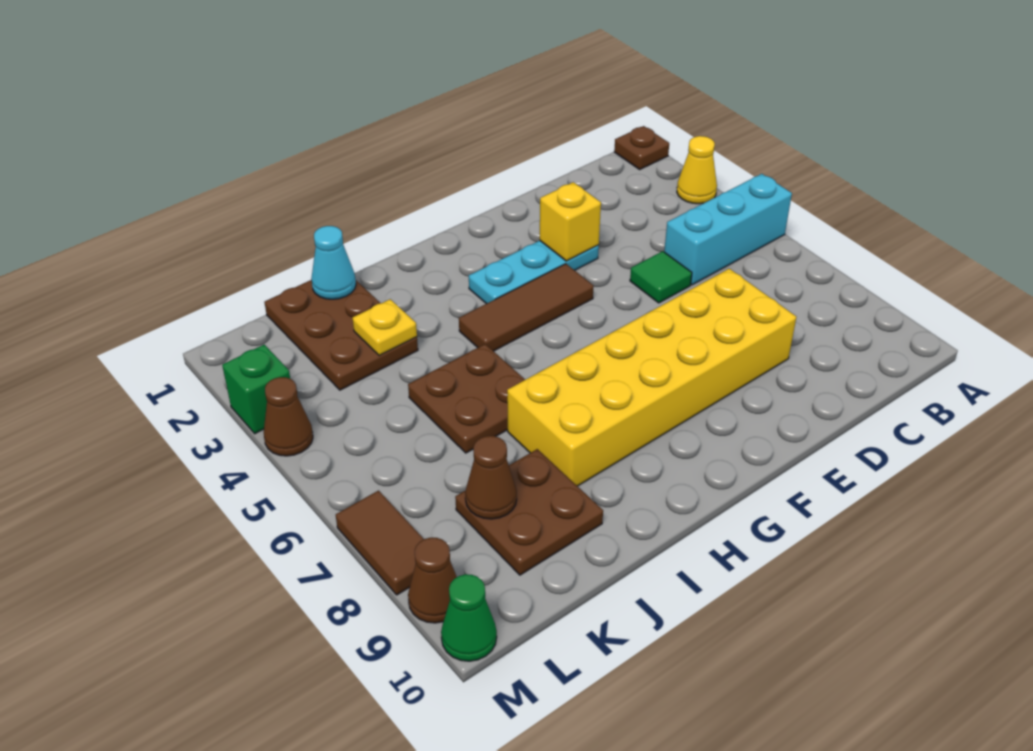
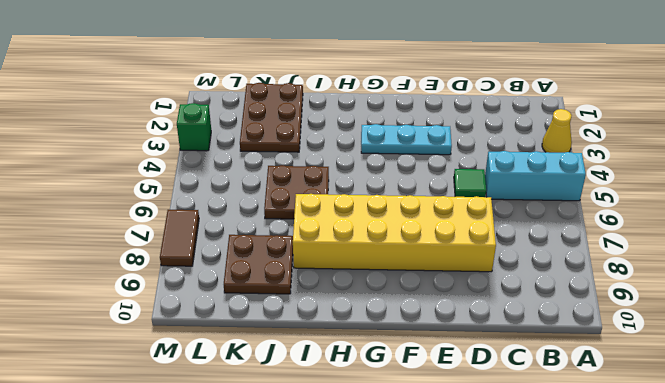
none -> brown plate A1 level 1
none -> brown tile F4:H4 level 1
none -> brown cone M4 level 1

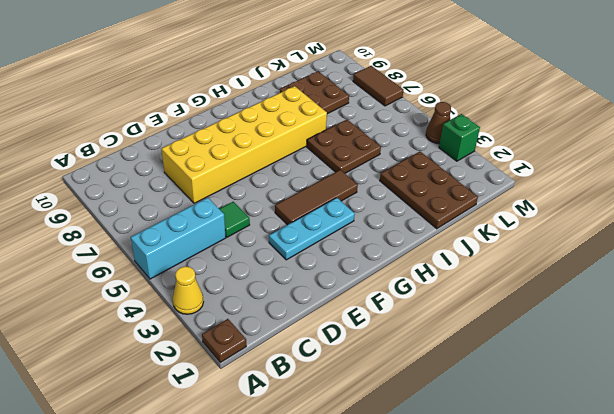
none -> brown cone M9 level 1
none -> green cone M10 level 1
none -> yellow brick E3 level 2

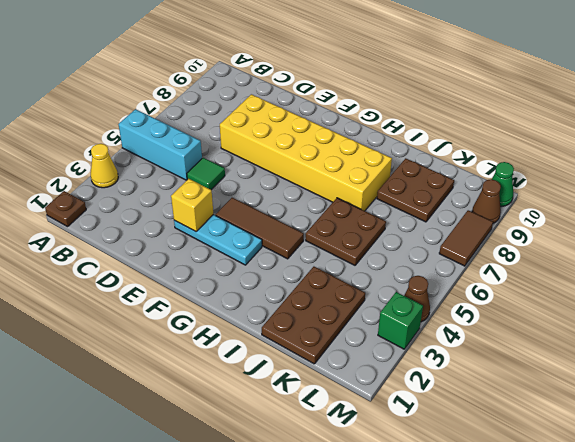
none -> cyan cone J1 level 2
none -> yellow plate J3 level 2
none -> brown cone K8 level 2

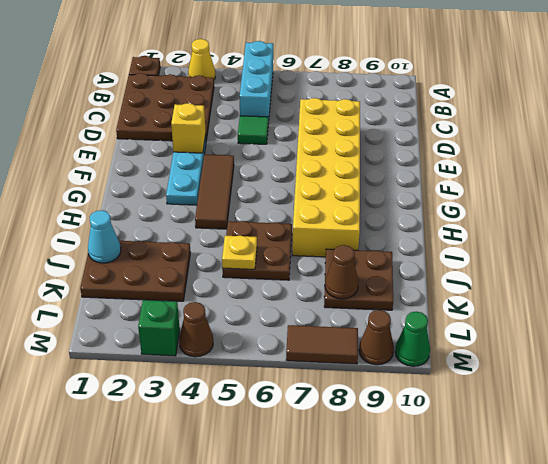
brown plate B1:D3 level 1 -> none
yellow plate J5 level 2 -> yellow plate J3 level 2

